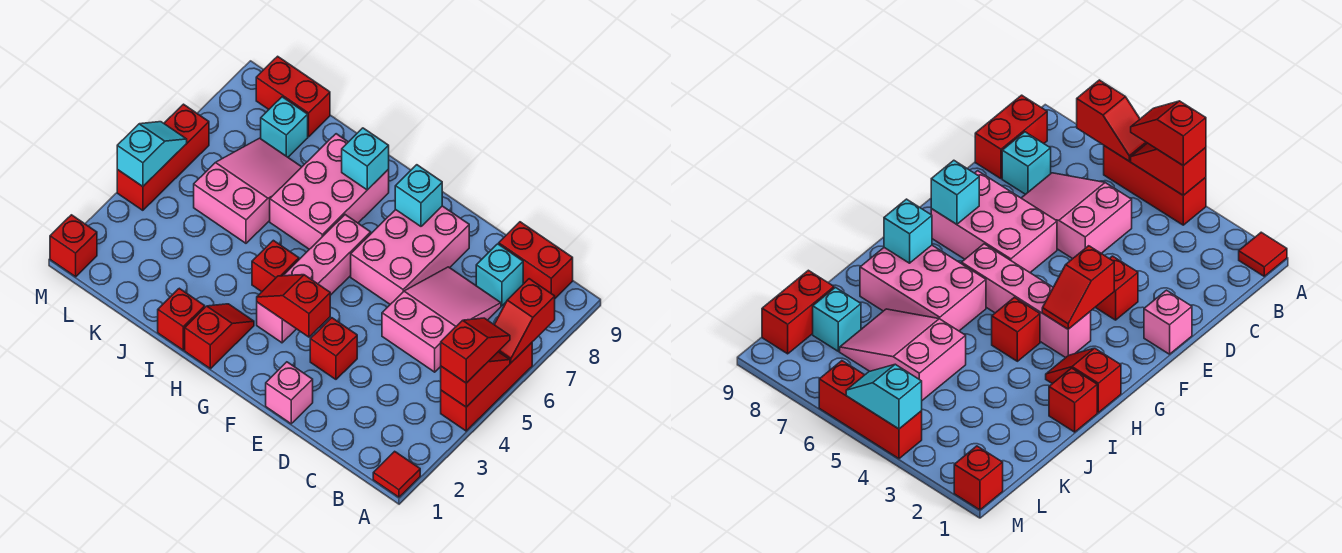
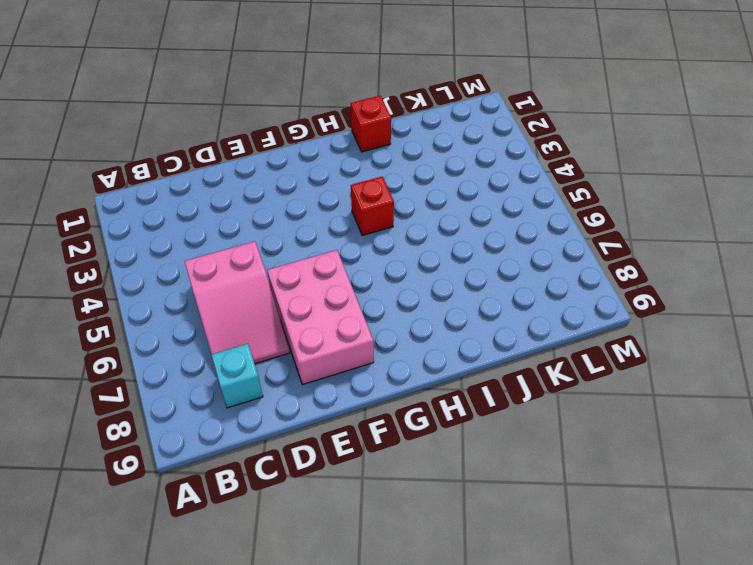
none -> red tile A1 level 1
none -> red brick A4:A6 level 1
none -> red brick B9:C9 level 1

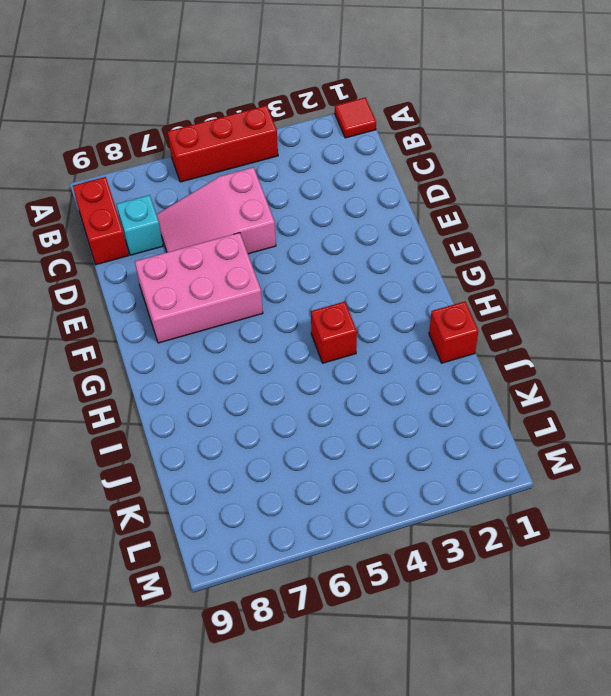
none -> pink brick E1 level 1
none -> red brick E3 level 1
none -> pink brick G3:G6 level 1

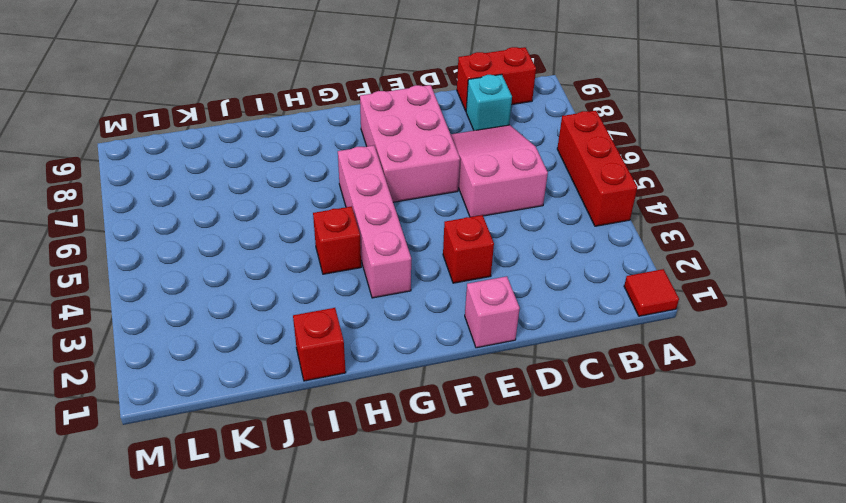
none -> red slope H1:H2 level 1 top 1
none -> pink brick H6:I8 level 1
none -> pink slope J5:K7 level 1 top 5

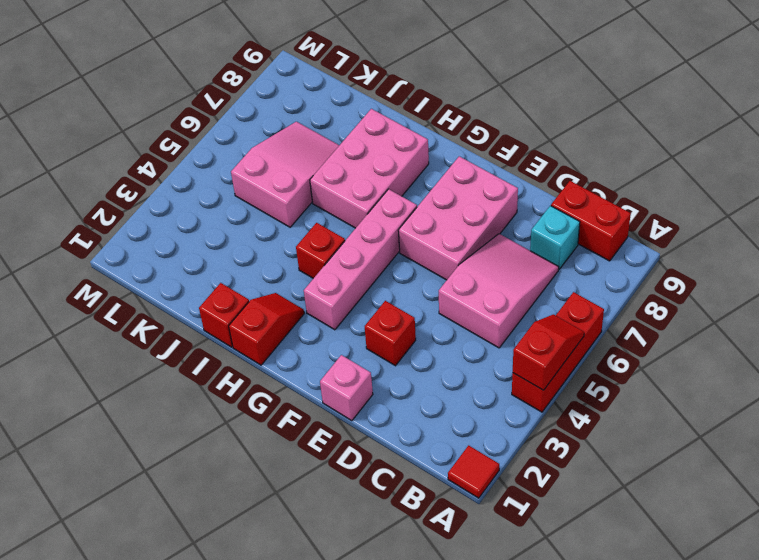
none -> cyan brick K8 level 1
none -> red brick K9:L9 level 1
none -> red brick M1 level 1

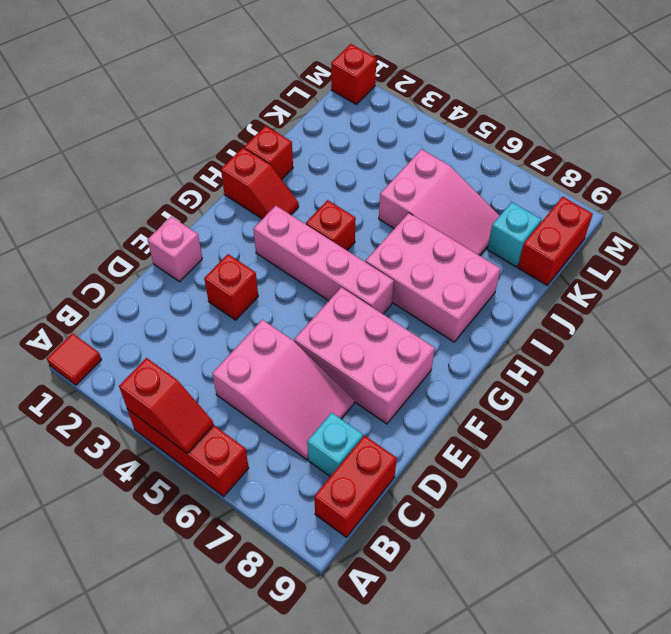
none -> red brick M4:M6 level 1
none -> red slope A6:A7 level 2 top 7
none -> red slope F3:G3 level 2 top F

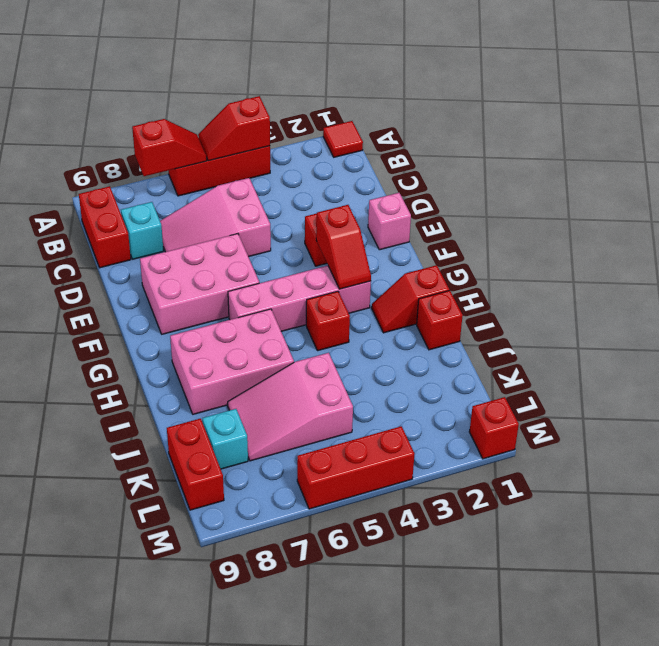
none -> cyan brick F8 level 2
none -> cyan brick H8 level 2
none -> cyan slope M4:M5 level 2 top 4

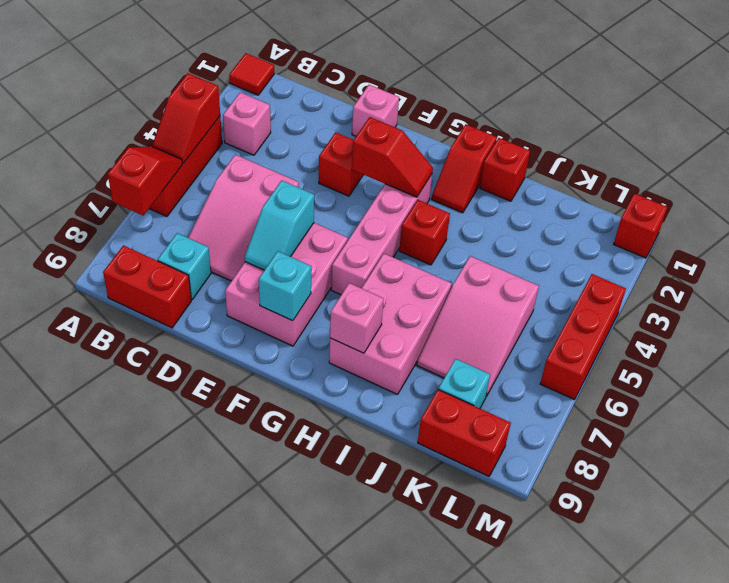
pink brick B3 level 1 -> none
cyan slope E6:E7 level 2 top 6 -> cyan slope M4:M5 level 2 top 4
pink brick H8 level 2 -> cyan brick H8 level 2
none -> red slope A4:A5 level 3 top 4

